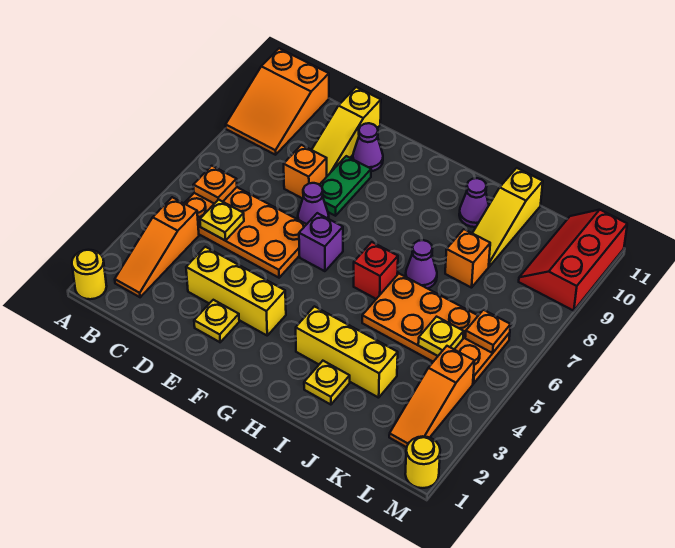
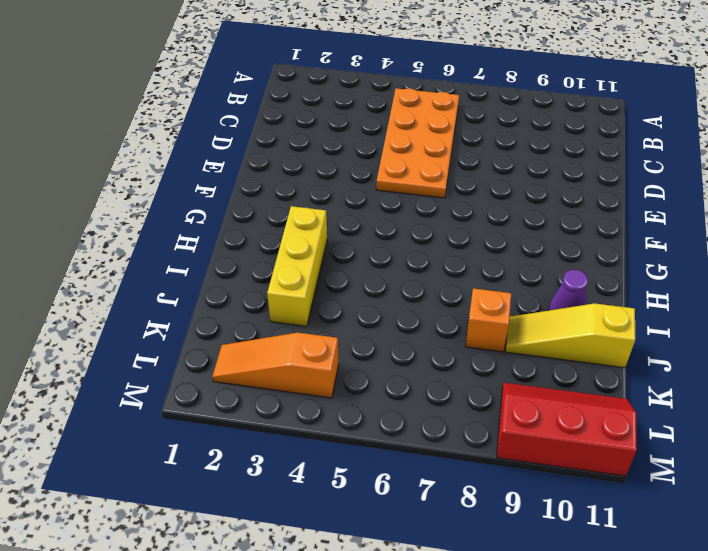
none -> yellow round brick A1 level 1
none -> orange slope A9:B11 level 1 top 11
none -> orange slope B2:B4 level 1 top 4

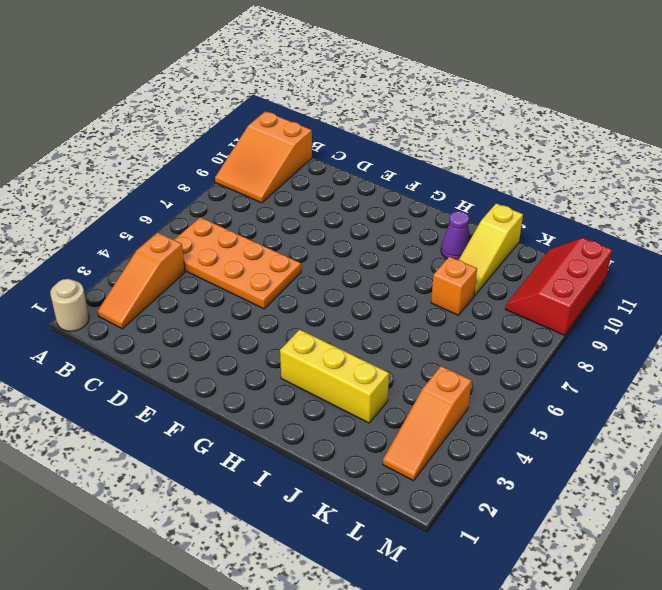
tan round brick A1 level 1 -> yellow round brick A1 level 1
none -> yellow brick D3:F3 level 1
none -> orange brick D8 level 1
none -> yellow slope D9:D11 level 1 top 11

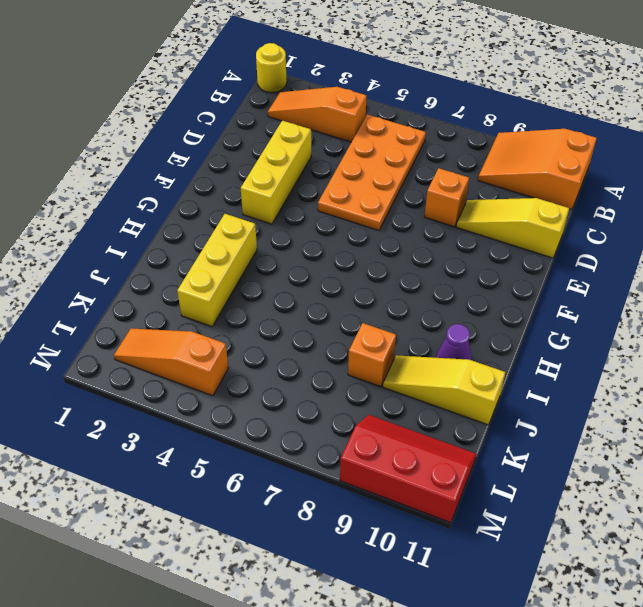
none -> yellow plate E2 level 1
none -> purple cone E7 level 1
none -> green plate E8:E9 level 1

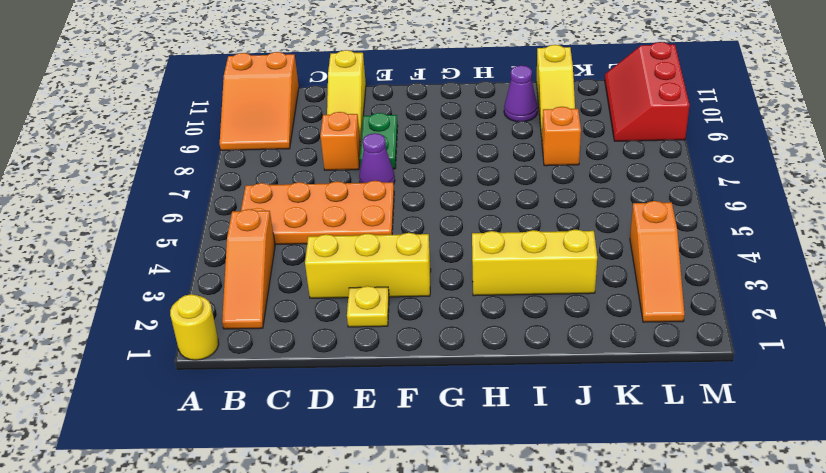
none -> purple cone E10 level 1
none -> purple brick F6 level 1
none -> red brick H6 level 1

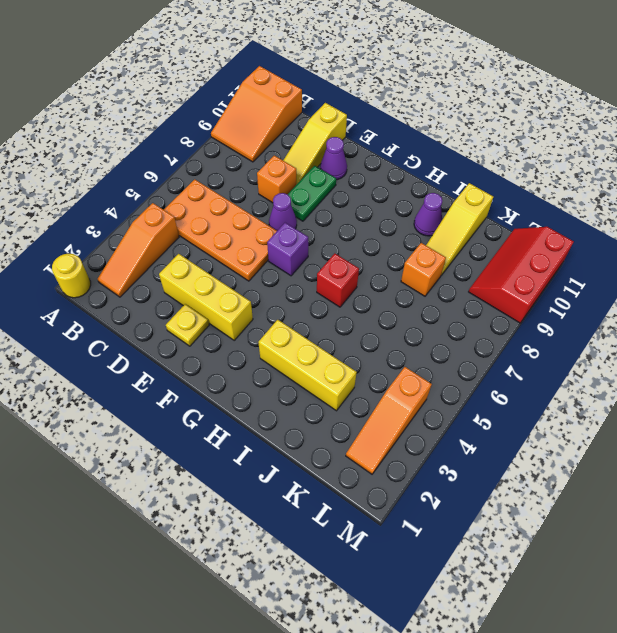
none -> yellow plate I2 level 1
none -> orange plate I5:L6 level 1
none -> purple cone I7 level 1

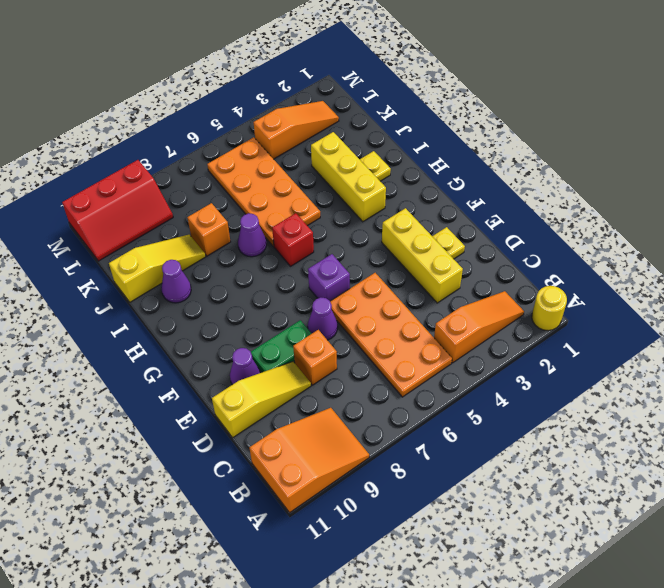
none -> yellow round brick M1 level 1
none -> orange plate B6 level 2
none -> yellow plate C5 level 2

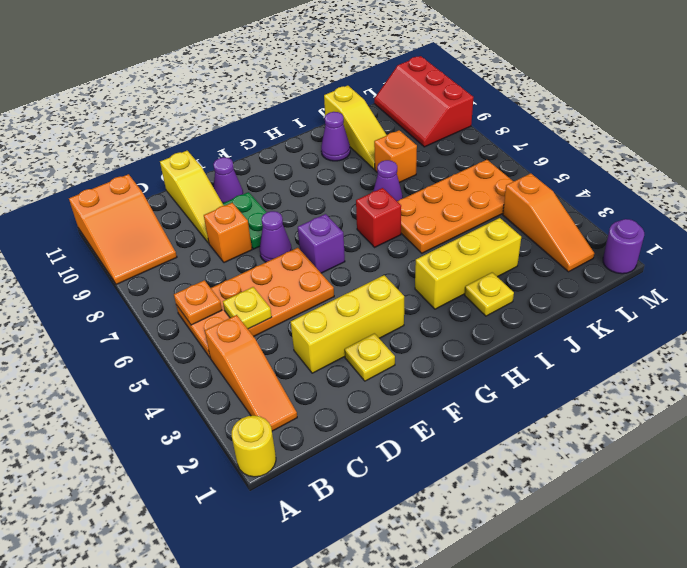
purple round brick M1 level 1 -> yellow round brick M1 level 1
none -> yellow plate K5 level 2
none -> orange plate L6 level 2

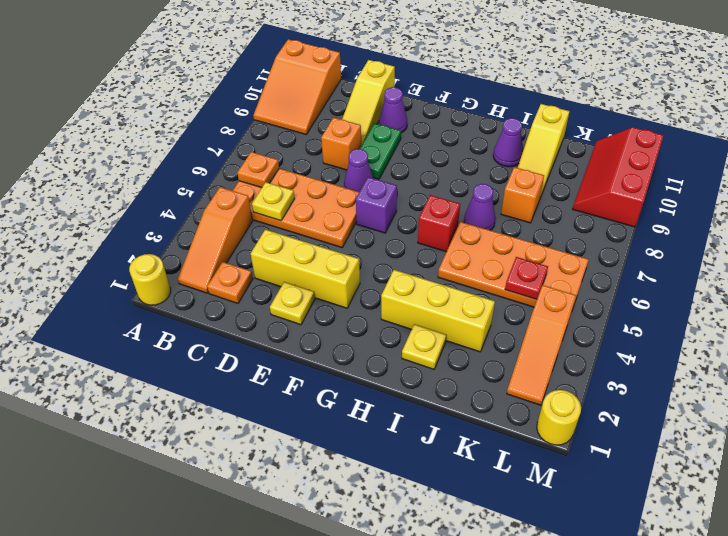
orange plate C2 level 1 -> orange plate L6 level 2
red plate K5 level 2 -> yellow plate K5 level 2

